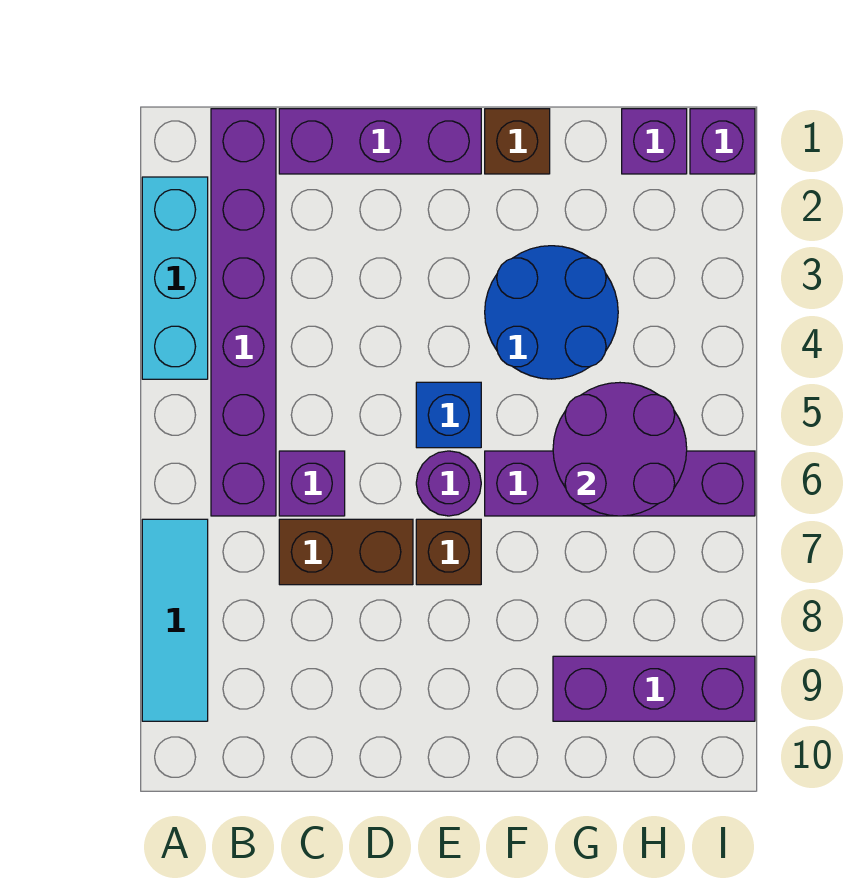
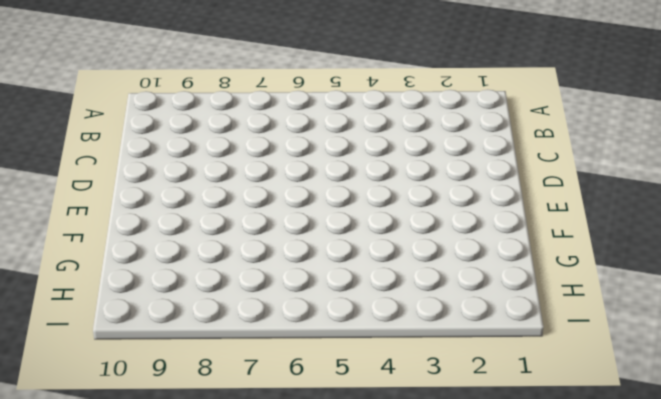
none -> cyan brick A2:A4 level 1
none -> cyan tile A7:A9 level 1
none -> purple brick B1:B6 level 1

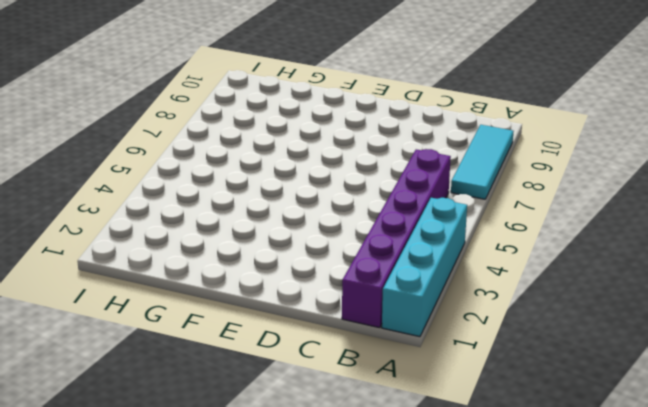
cyan brick A1:A4 level 1 -> cyan brick A2:A4 level 1
none -> purple brick C1:E1 level 1
none -> purple brick C6 level 1
none -> brown brick C7:D7 level 1

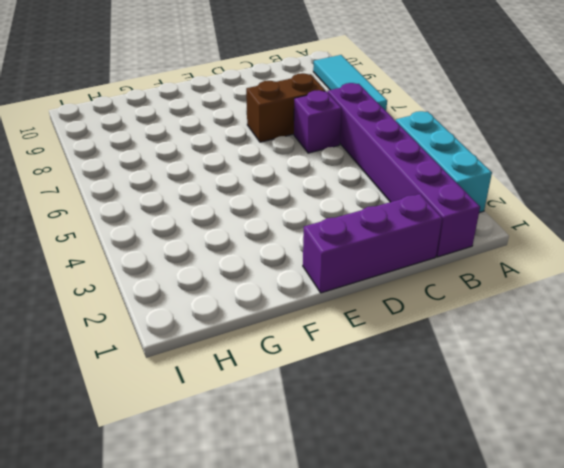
none -> blue brick E5 level 1
none -> purple round brick E6 level 1
none -> brown brick E7 level 1

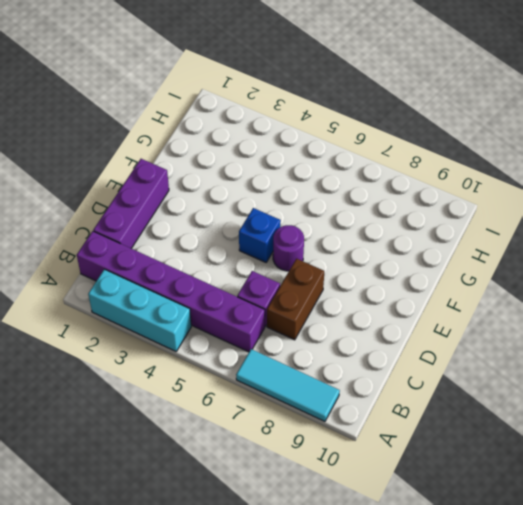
none -> brown brick E7 level 1
none -> brown brick F1 level 1
none -> blue round brick F3:G4 level 1

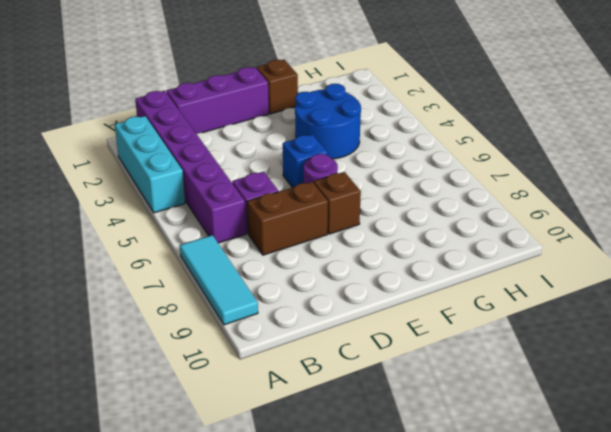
none -> purple brick F6:I6 level 1
none -> purple brick G9:I9 level 1
none -> purple brick H1 level 1

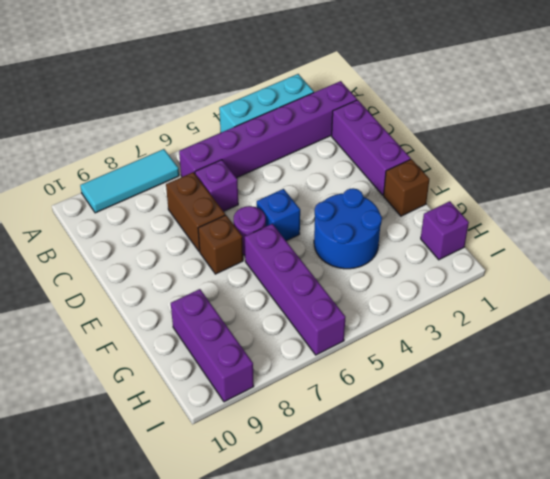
none -> purple brick I1 level 1
none -> purple round brick G5:H6 level 2

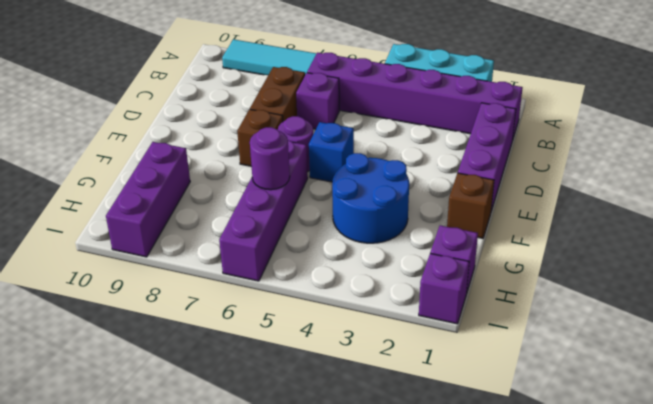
purple round brick G6 level 2 -> purple round brick G5:H6 level 2

